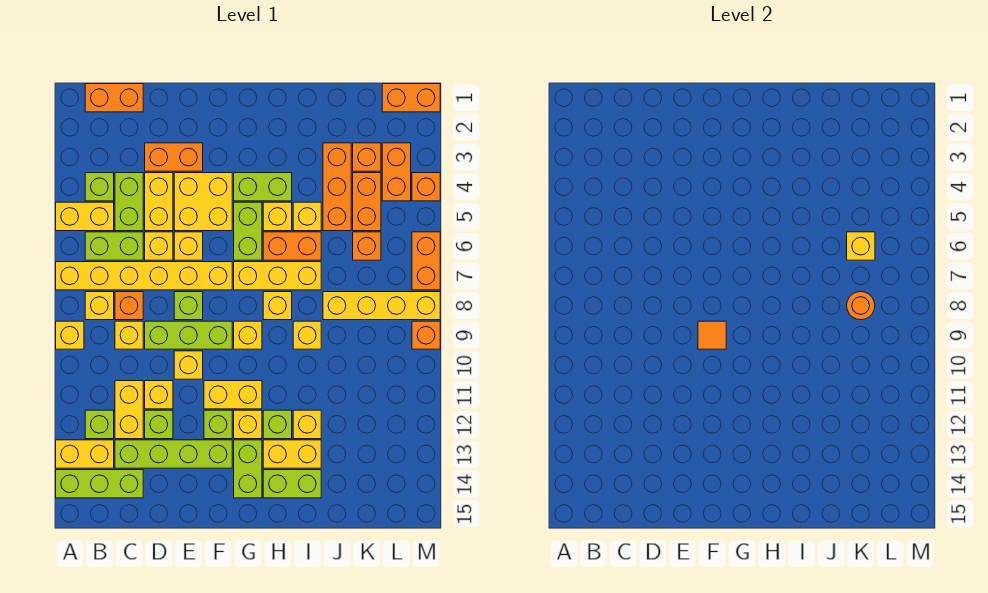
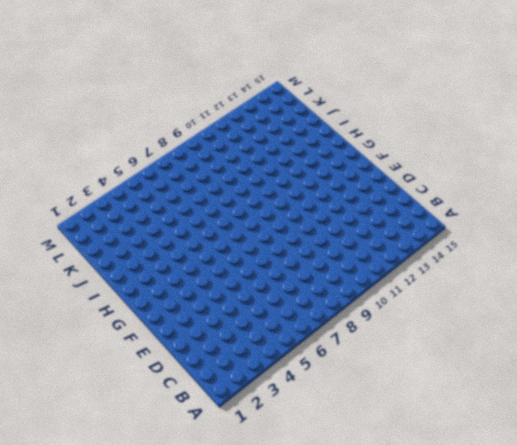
none -> yellow brick A5:B5 level 1
none -> yellow brick A7:F7 level 1
none -> yellow brick A9 level 1
none -> yellow brick A13:B13 level 1

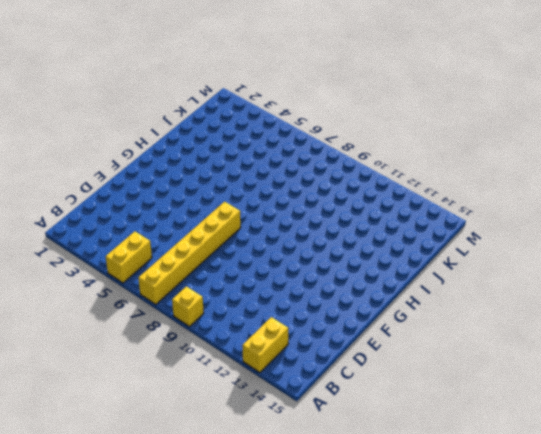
none -> lime brick A14:C14 level 1
none -> orange brick B1:C1 level 1
none -> lime brick B4 level 1
none -> lime brick B6:C6 level 1

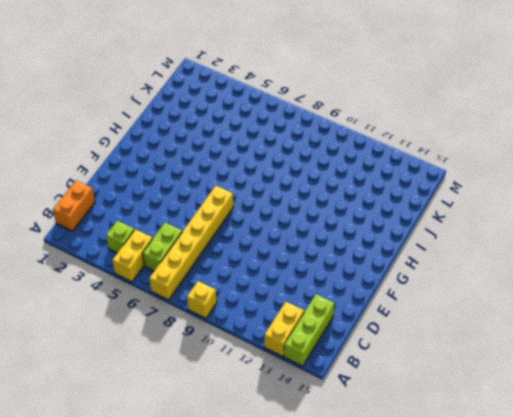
none -> yellow brick B8 level 1
none -> lime brick B12 level 1
none -> lime brick C4:C5 level 1
none -> orange brick C8 level 1

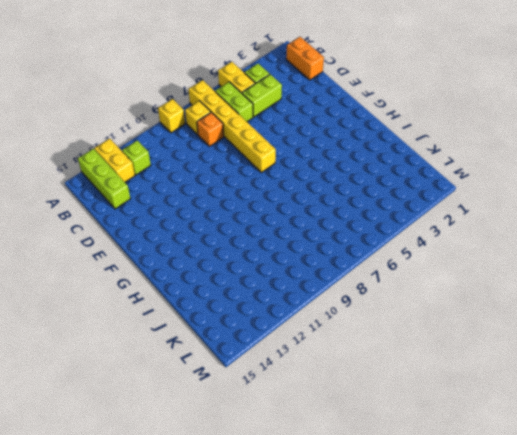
none -> yellow brick C9 level 1
none -> yellow brick C11:C12 level 1
none -> lime brick C13:F13 level 1
none -> orange brick D3:E3 level 1

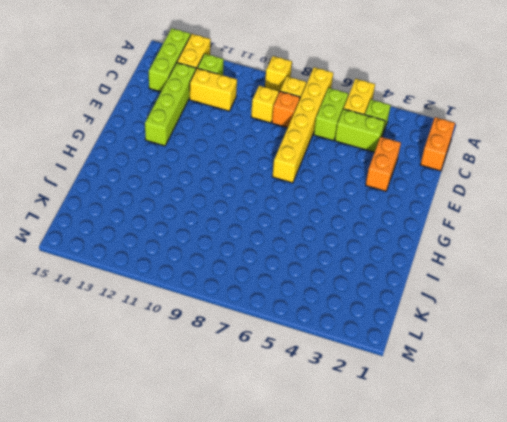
none -> yellow brick D4:D5 level 1
none -> yellow brick D6 level 1
none -> lime brick D9:F9 level 1
none -> yellow brick D11 level 1

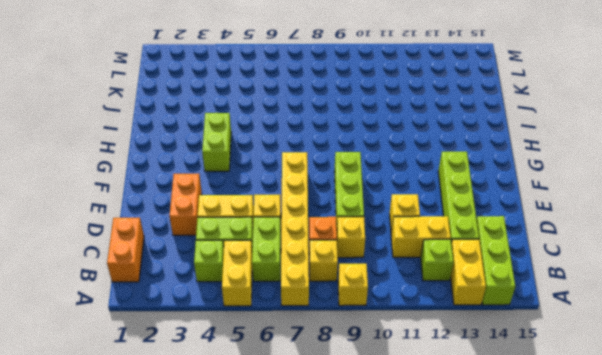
none -> lime brick D12 level 1
none -> yellow brick E4:F5 level 1
none -> yellow brick E6 level 1
none -> lime brick E8 level 1

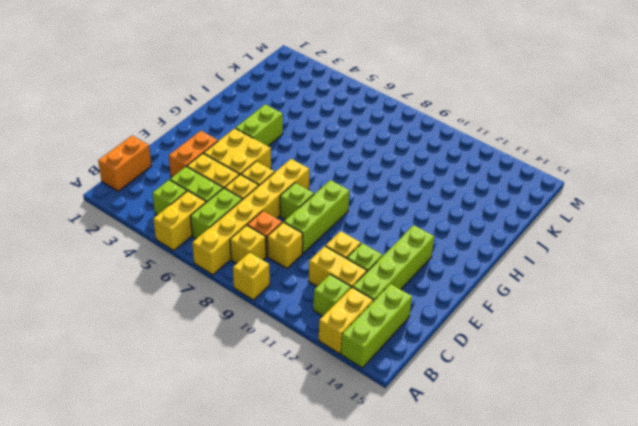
none -> yellow brick E10 level 1
none -> yellow brick F11:G11 level 1
none -> lime brick F12 level 1
none -> lime brick G5:G6 level 1

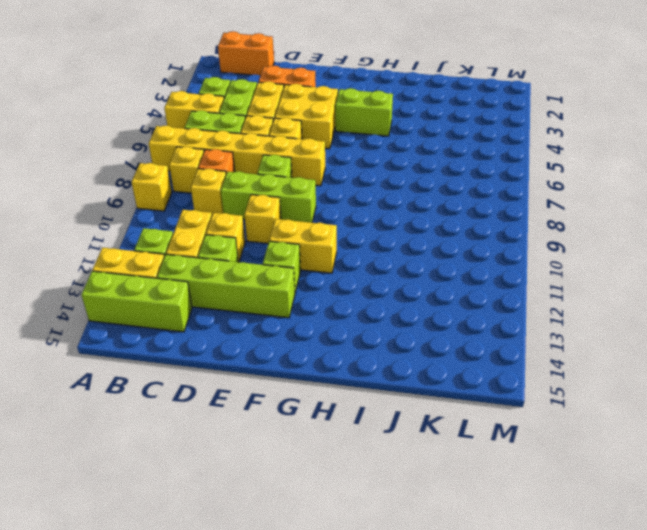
none -> lime brick G5:G6 level 1
none -> yellow brick G7:I7 level 1
none -> yellow brick G9 level 1
none -> yellow brick G12 level 1

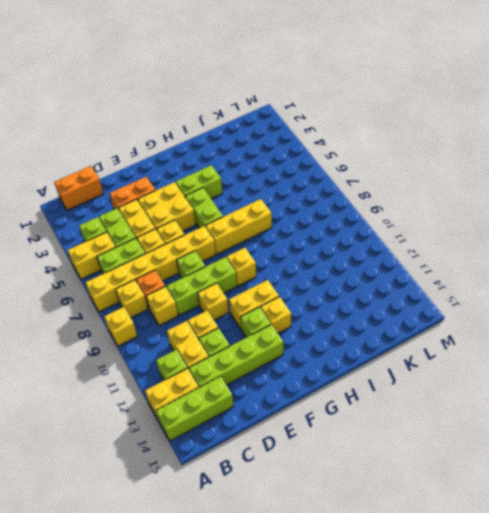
none -> lime brick G13:G14 level 1
none -> yellow brick H5 level 1
none -> orange brick H6:I6 level 1
none -> yellow brick H8 level 1

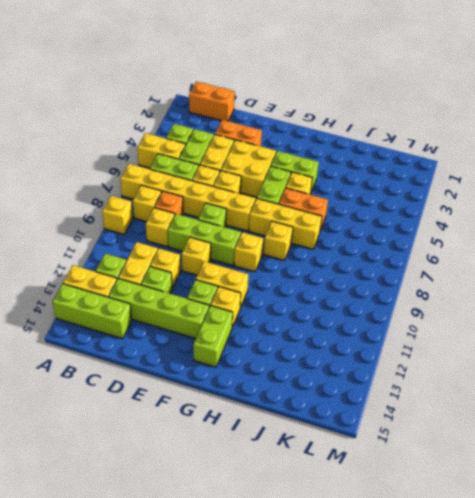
none -> lime brick H12 level 1
none -> yellow brick H13:I13 level 1
none -> lime brick H14:I14 level 1
none -> yellow brick I5 level 1

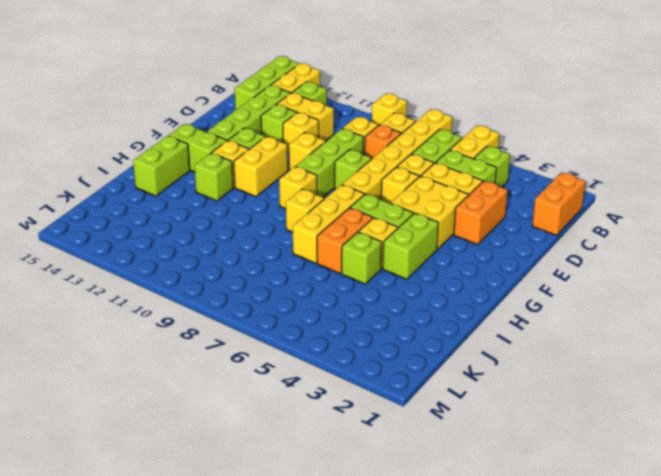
lime brick I5 level 1 -> yellow brick I5 level 1
none -> yellow brick H13:I13 level 1
none -> yellow brick I9 level 1
none -> yellow brick I12 level 1
none -> orange brick J3:J5 level 1

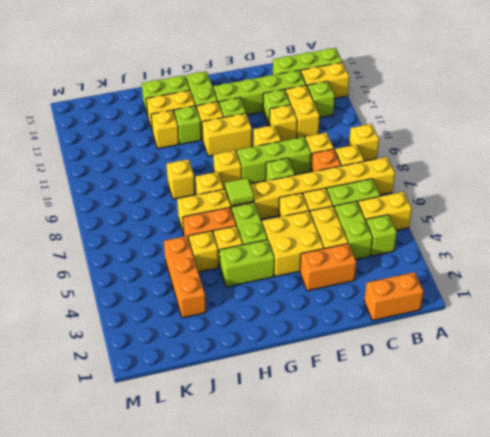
lime tile G7 level 2 -> none
none -> yellow brick J8:M8 level 1
none -> orange brick K3 level 1
none -> orange brick K4:K5 level 1
none -> orange brick K6 level 1

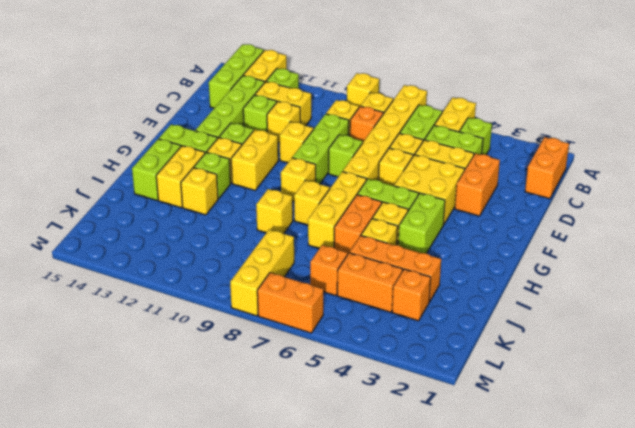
yellow brick K8:M8 level 1 -> yellow brick J8:M8 level 1
none -> orange brick L1:M1 level 1
none -> orange brick L3:L4 level 1
none -> orange brick M4 level 1
none -> orange brick M9 level 1

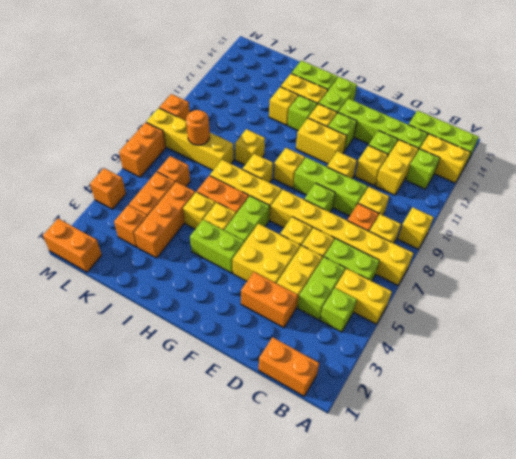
none -> orange brick L3:L4 level 1
none -> orange tile F9 level 2
none -> yellow brick K6 level 2

